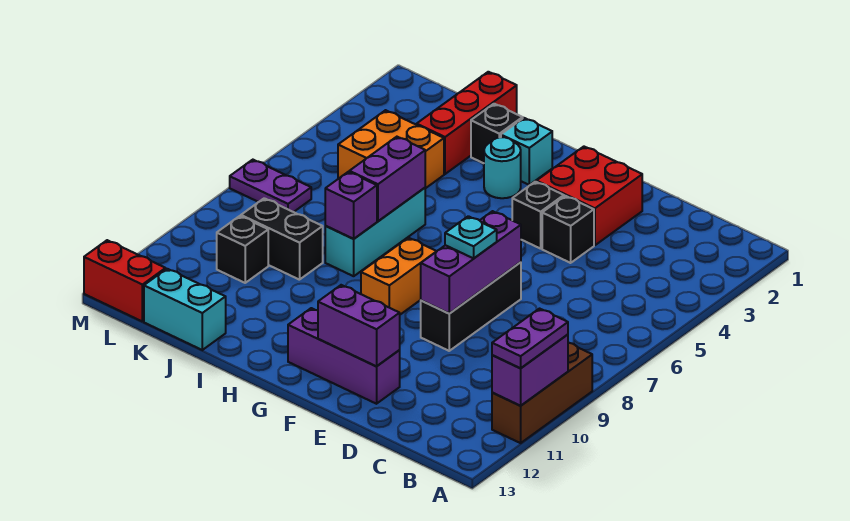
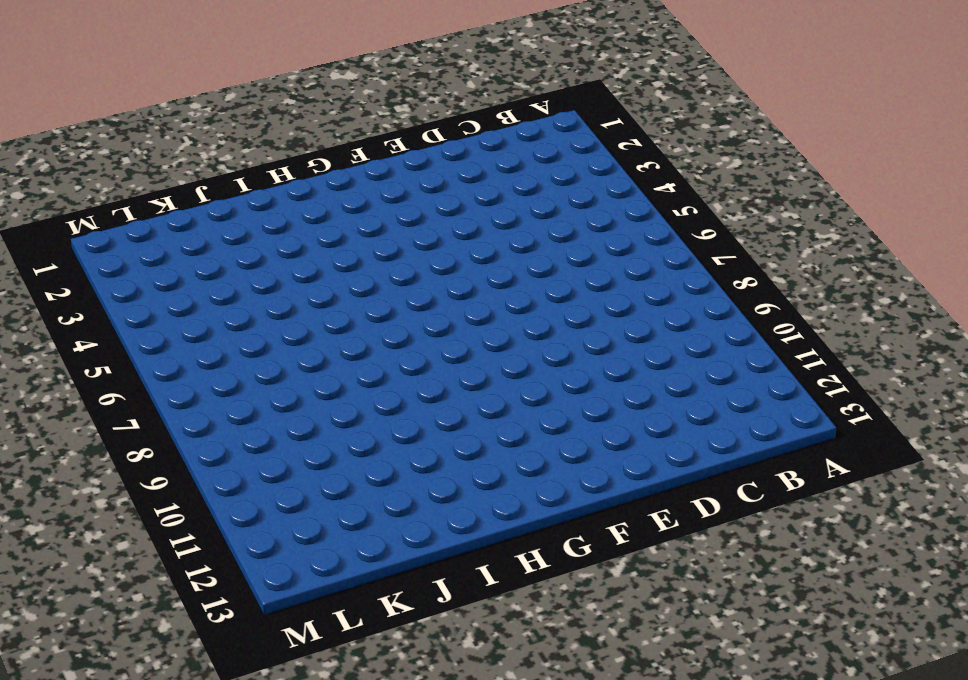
none -> brown brick A9:A11 level 1
none -> red brick E2:F3 level 1
none -> black brick E4 level 1

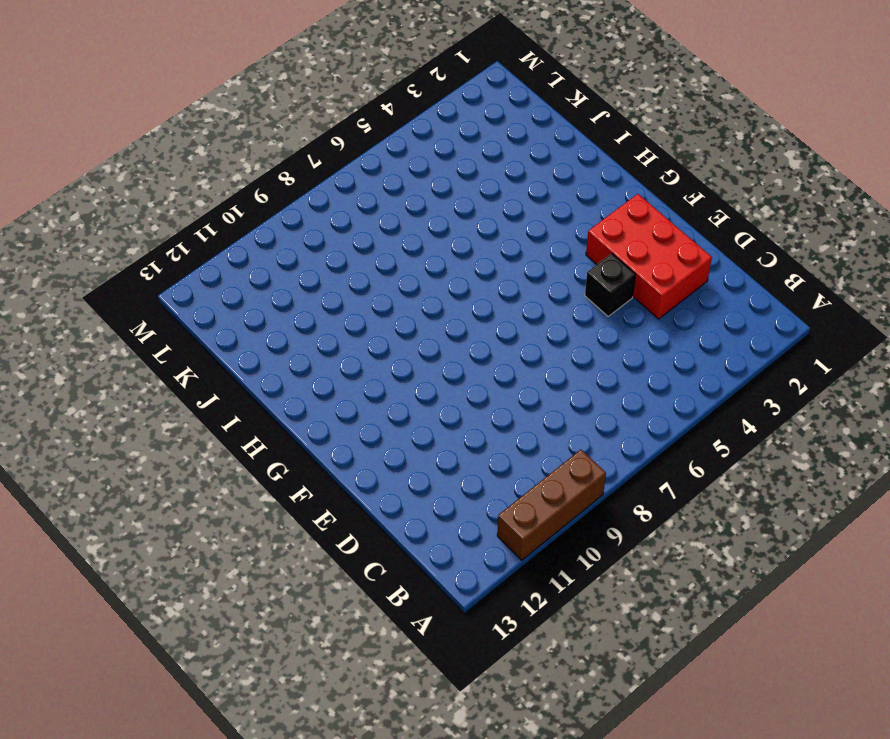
red brick D2:F3 level 1 -> red brick E2:F3 level 1
none -> black brick E7:E9 level 1
none -> purple brick E12:G12 level 1
none -> black brick F4 level 1

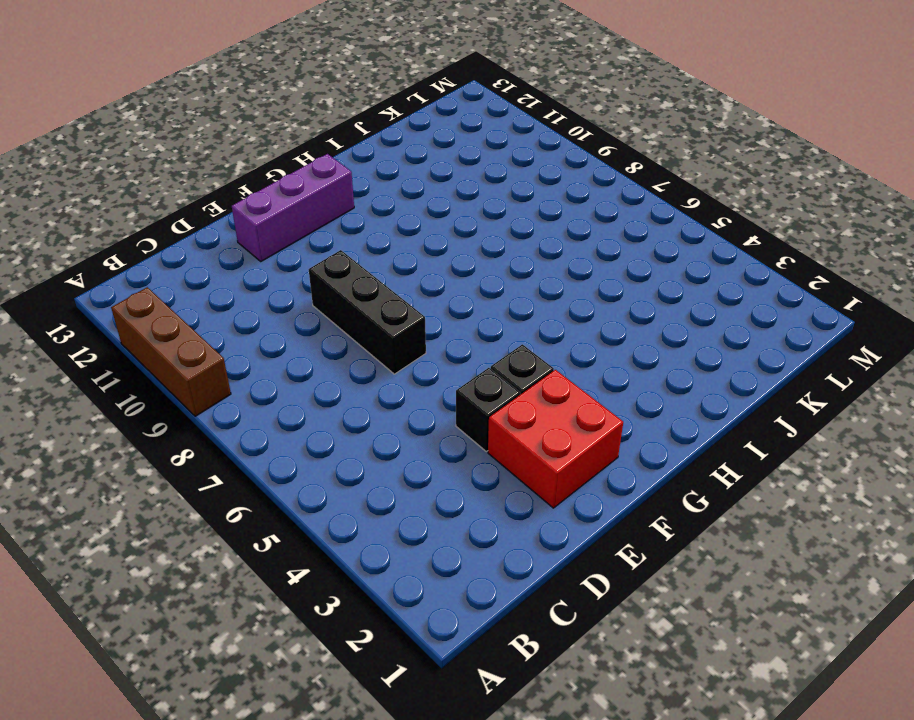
none -> orange brick G8:G9 level 1
none -> cyan brick H2 level 1
none -> cyan round brick H3 level 1

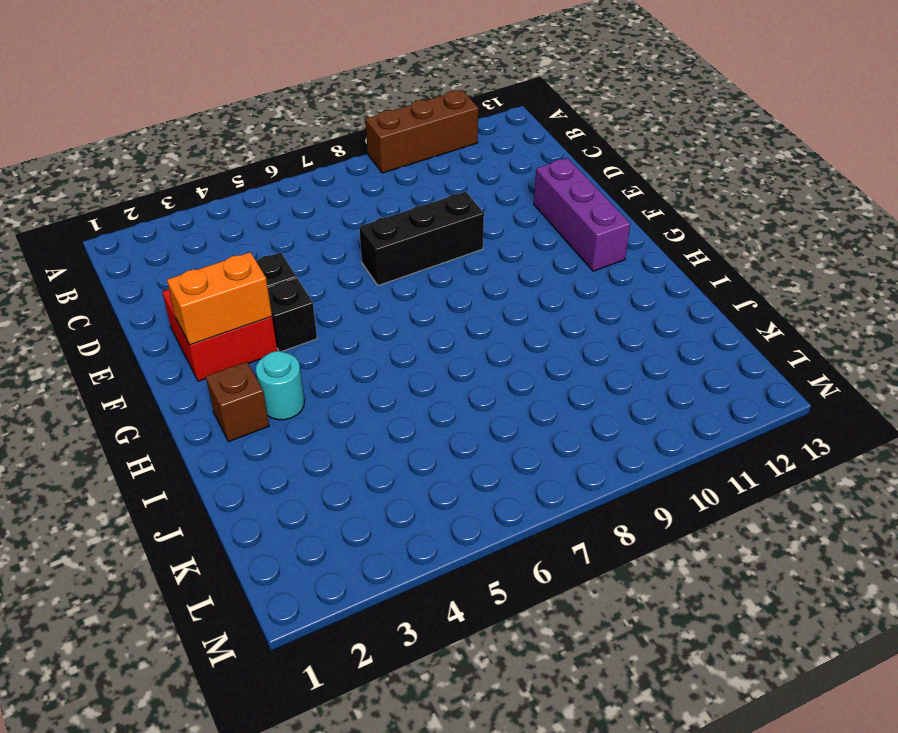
orange brick F2:F3 level 2 -> orange brick G8:G9 level 1
brown brick H2 level 1 -> cyan brick H2 level 1
none -> black brick I2 level 1
none -> cyan brick I6:I8 level 1
none -> red brick J1:J3 level 1

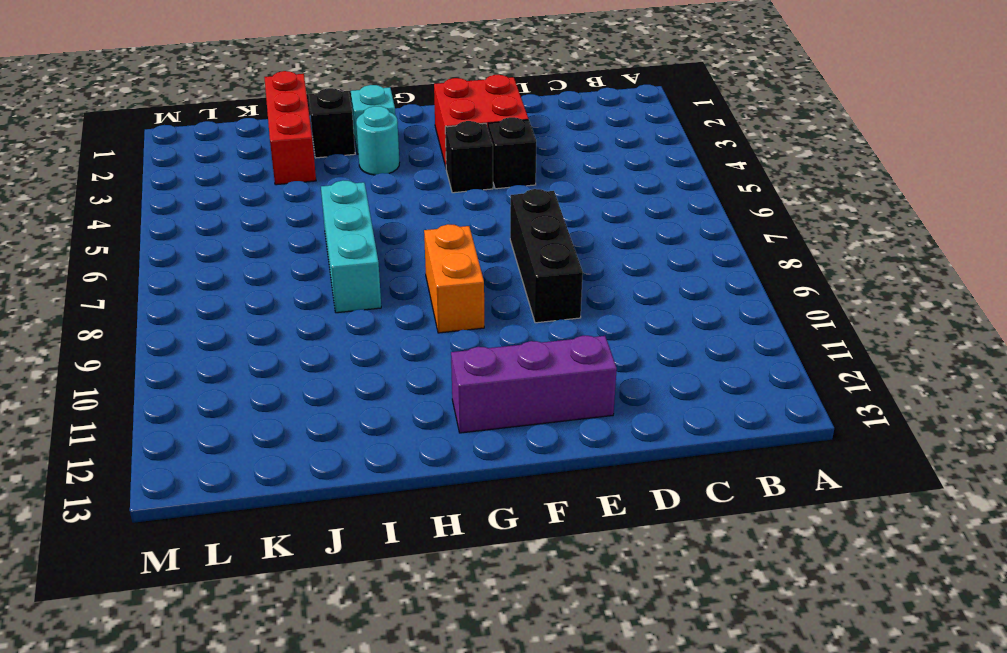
none -> brown brick A9:A11 level 1
none -> orange brick J4:K5 level 1
none -> black brick J9:K9 level 1

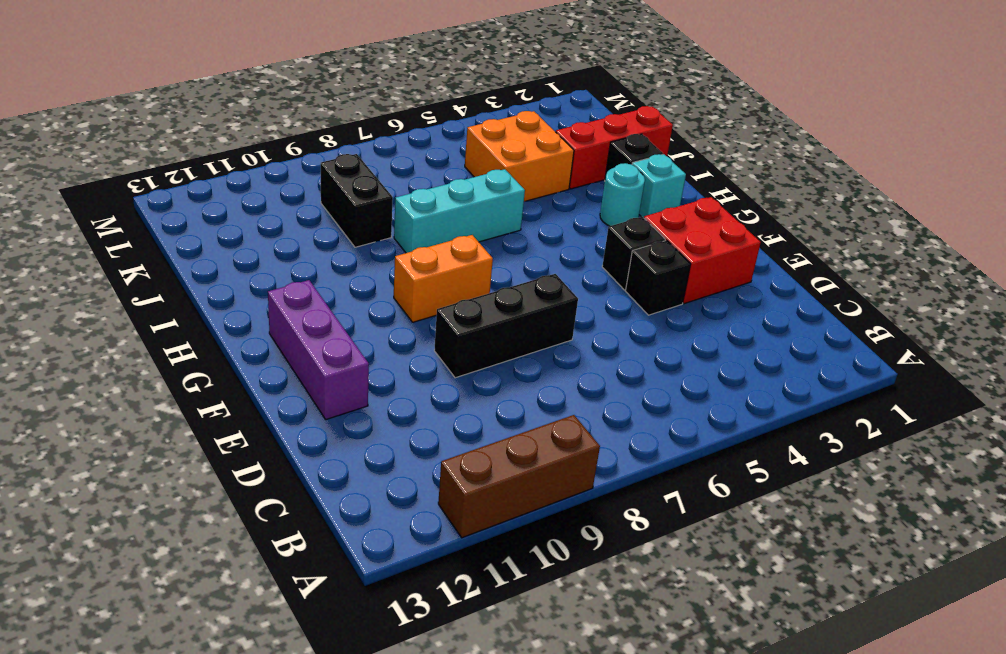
none -> cyan brick J13:K13 level 1
none -> black brick K10 level 1
none -> purple plate L7:M7 level 1

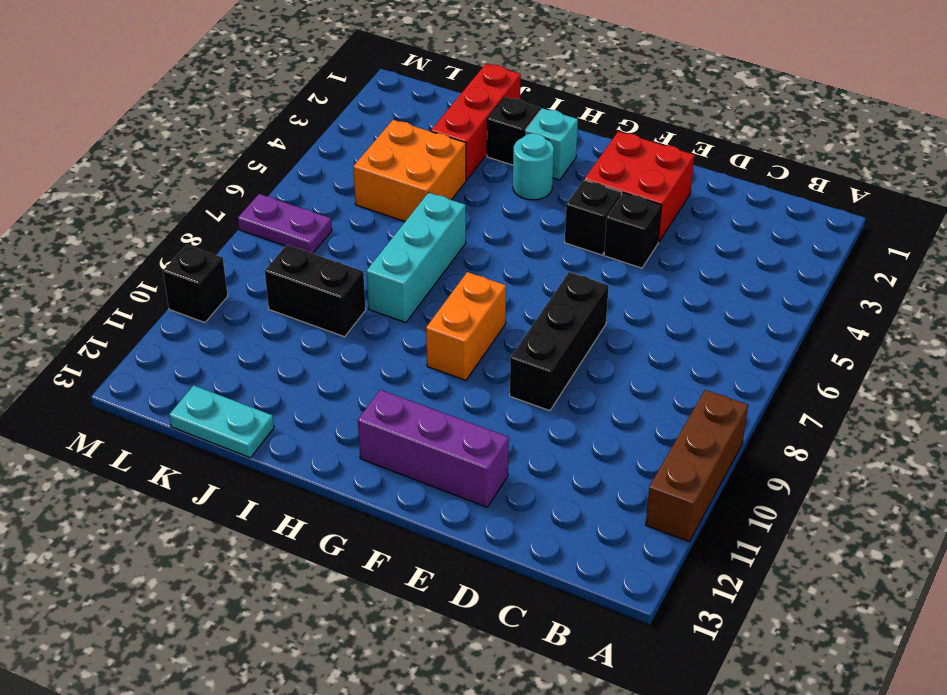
cyan plate J13:K13 level 1 -> cyan brick J13:K13 level 1
black brick M10 level 1 -> black brick K10 level 1
none -> red brick L13:M13 level 1
none -> purple brick A10:A11 level 2
none -> purple brick E7:E9 level 2

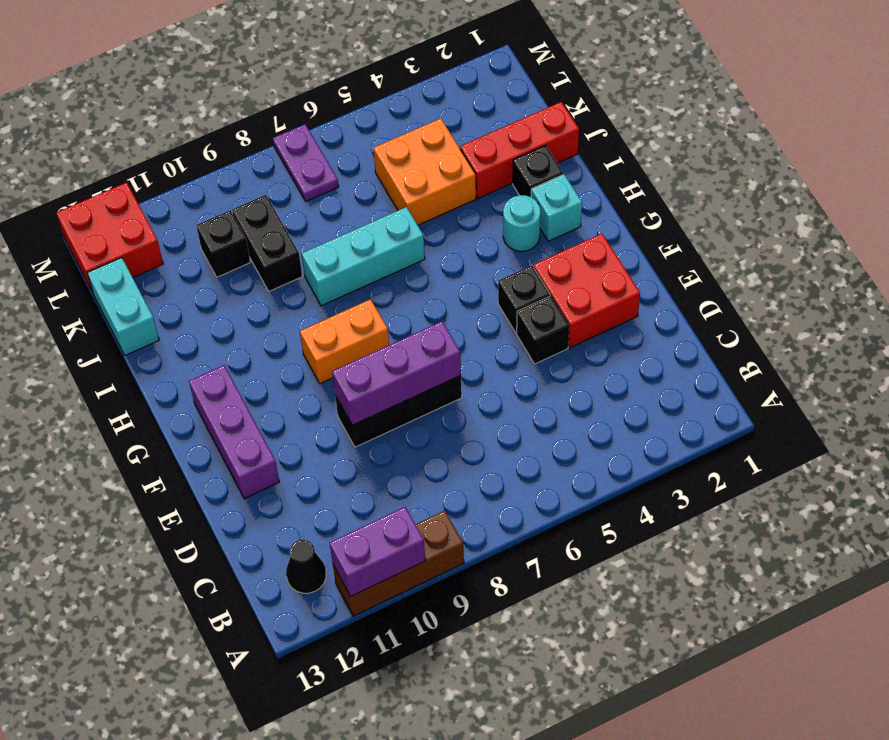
black cone B12 level 1 -> none
red brick L12:M13 level 1 -> red brick L13:M13 level 1
none -> purple brick E12:F12 level 2
none -> purple brick I6:I7 level 2
none -> purple brick I8 level 2

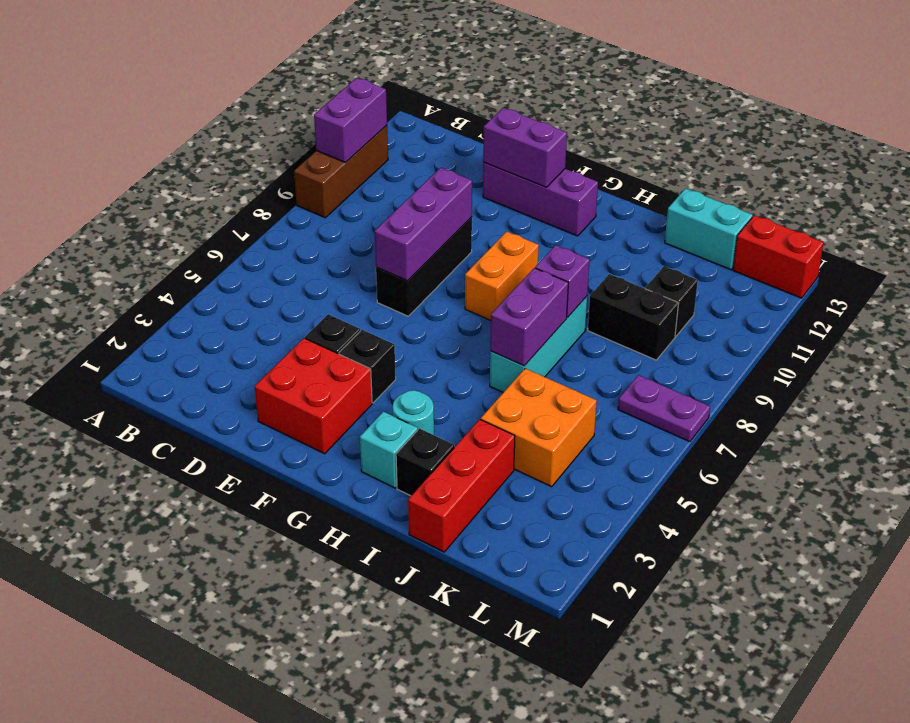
none -> purple plate A10:A11 level 3
none -> cyan plate E8 level 3

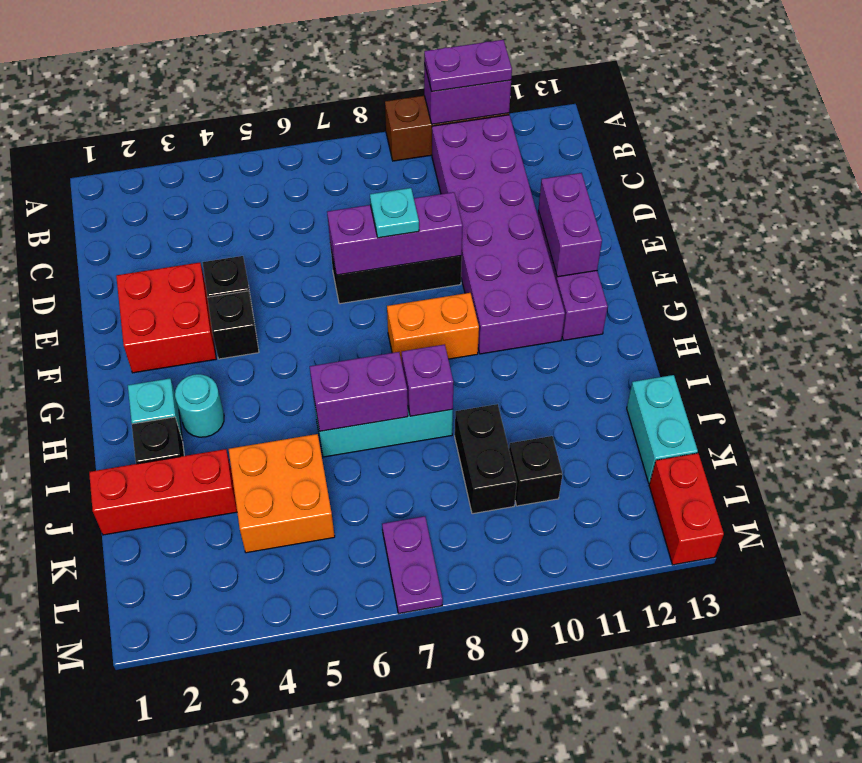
purple brick B10:G11 level 1 -> none

